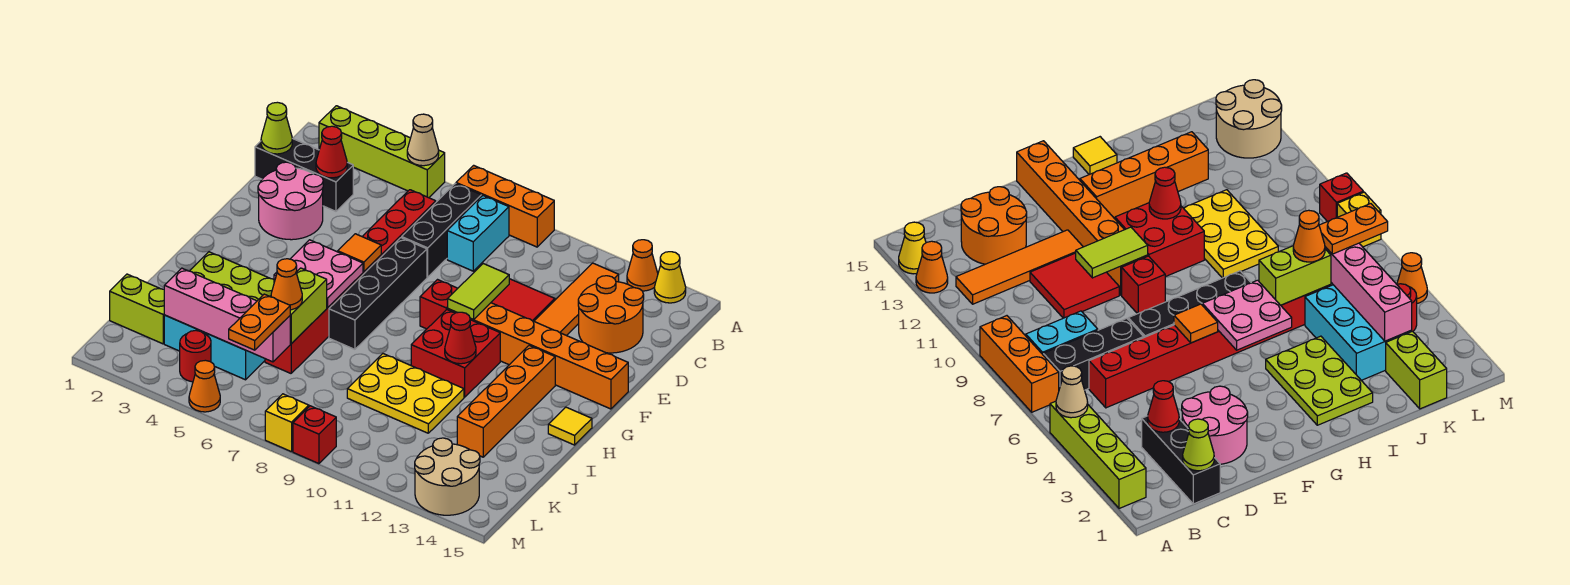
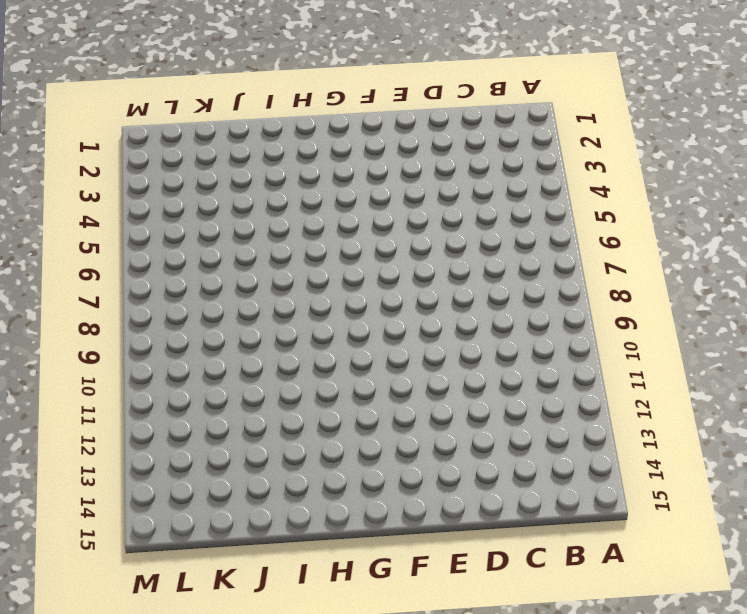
none -> lime brick A2:A5 level 1
none -> orange brick A7:A9 level 1
none -> orange cone A13 level 1
none -> yellow cone A14 level 1

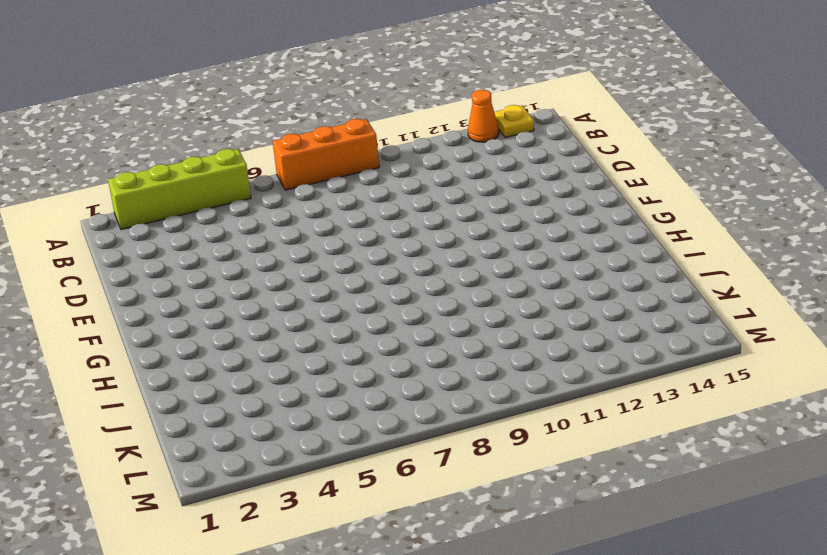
yellow plate A14 level 1 -> yellow cone A14 level 1
none -> black brick B7:D7 level 1
none -> cyan brick B8:C8 level 1
none -> orange tile B12:E12 level 1
none -> black brick C1:C3 level 1

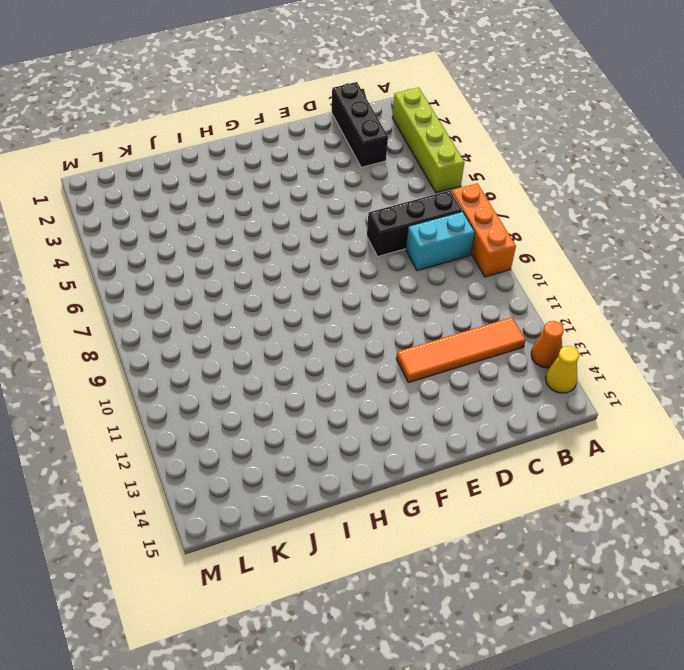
none -> red brick C6:J6 level 1
none -> orange round brick C13:D14 level 1
none -> pink round brick D2:E3 level 1
none -> red tile D10:E11 level 1

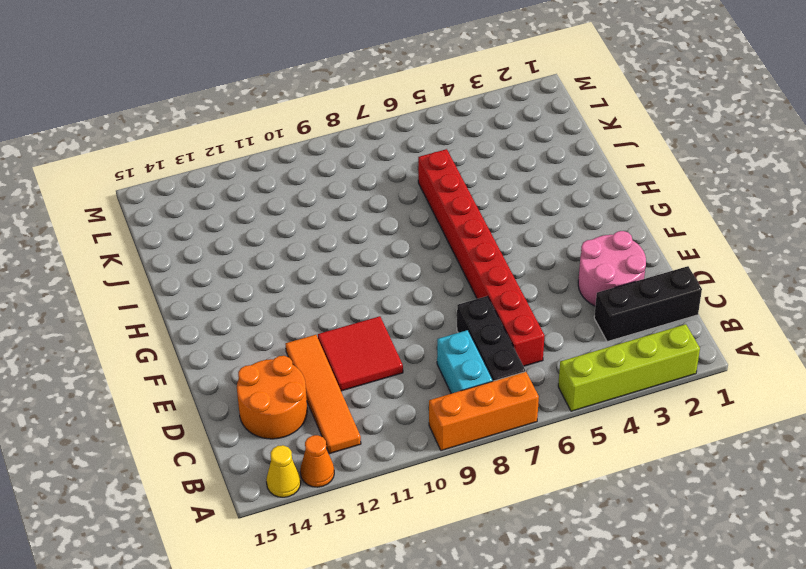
none -> black brick E7:H7 level 1
none -> red brick F9 level 1
none -> orange brick F10:F15 level 1
none -> red brick G10:H11 level 1

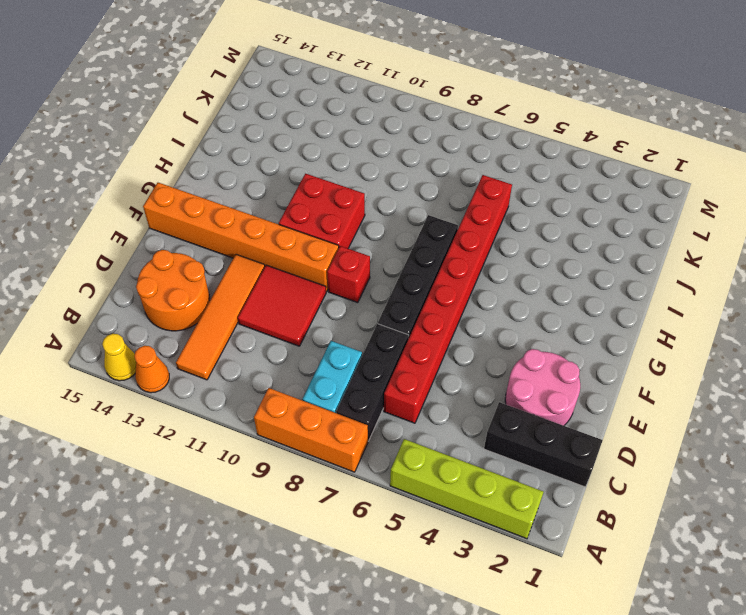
none -> orange brick G13:J13 level 1
none -> lime plate H2:I4 level 1
none -> yellow tile H15 level 1
none -> yellow plate I9:J11 level 1

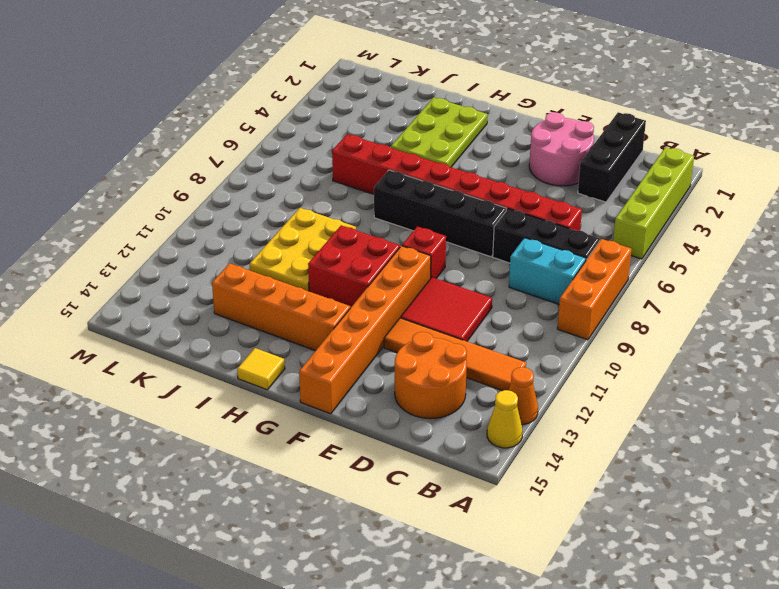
none -> cyan brick J3:K5 level 1
none -> lime brick K1:K2 level 1
none -> red round brick L4 level 1
none -> tan round brick L13:M14 level 1

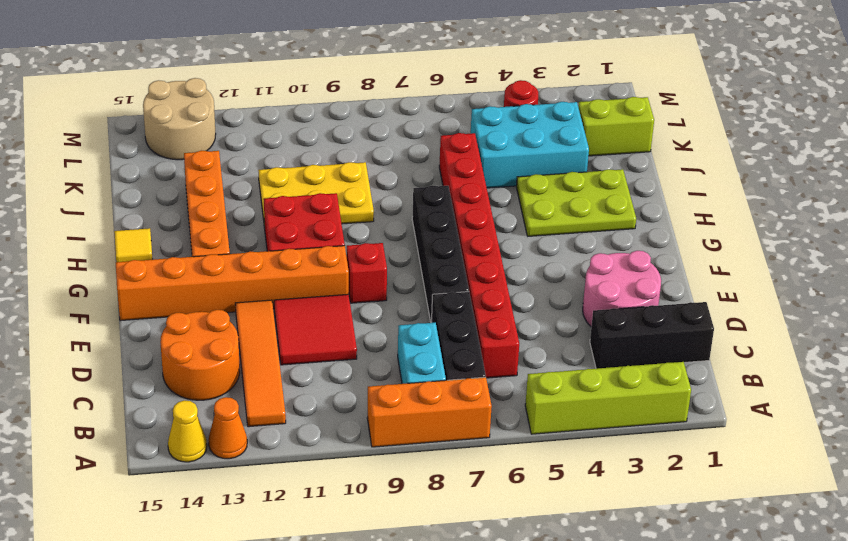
none -> orange cone M5 level 1
none -> yellow brick M8 level 1
none -> red brick M9 level 1
none -> tan cone A5 level 2

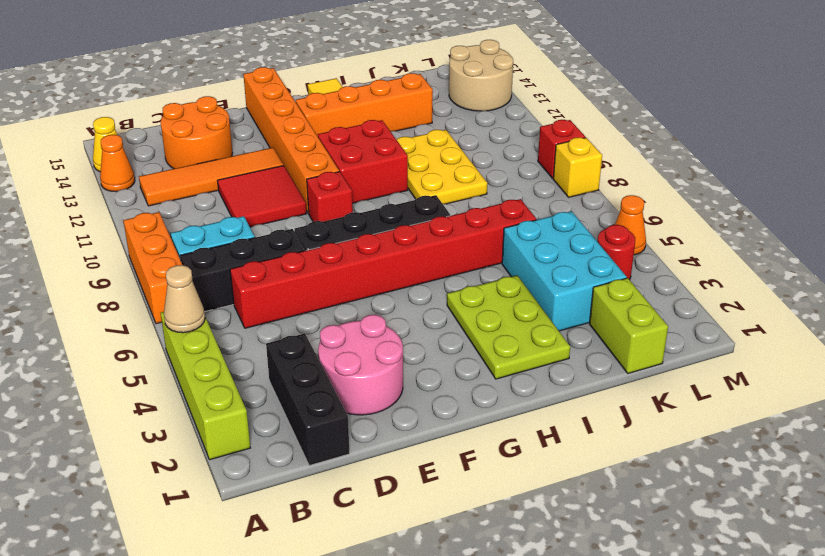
none -> lime cone C1 level 2
none -> red cone C3 level 2
none -> lime tile E10:F10 level 2
none -> orange tile F6 level 2

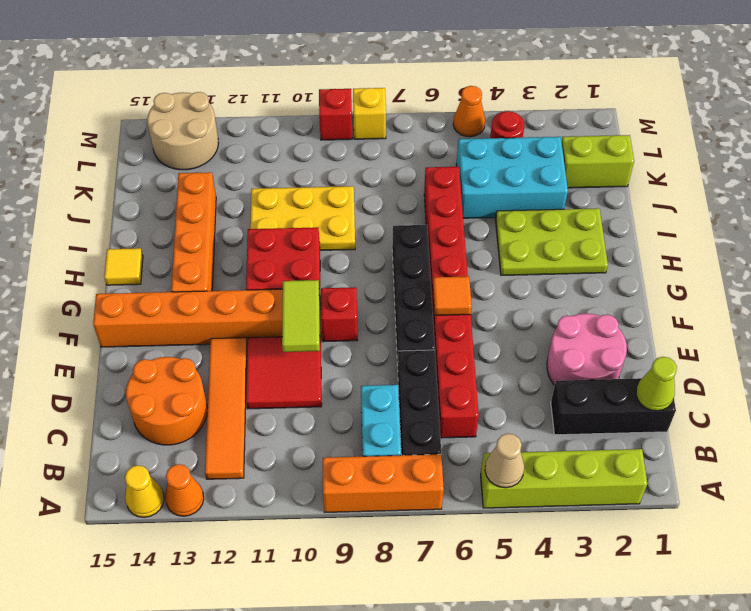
none -> red cone C3 level 2
none -> pink plate G5:H6 level 2
none -> red cone H11 level 2
none -> lime brick I6:J6 level 2

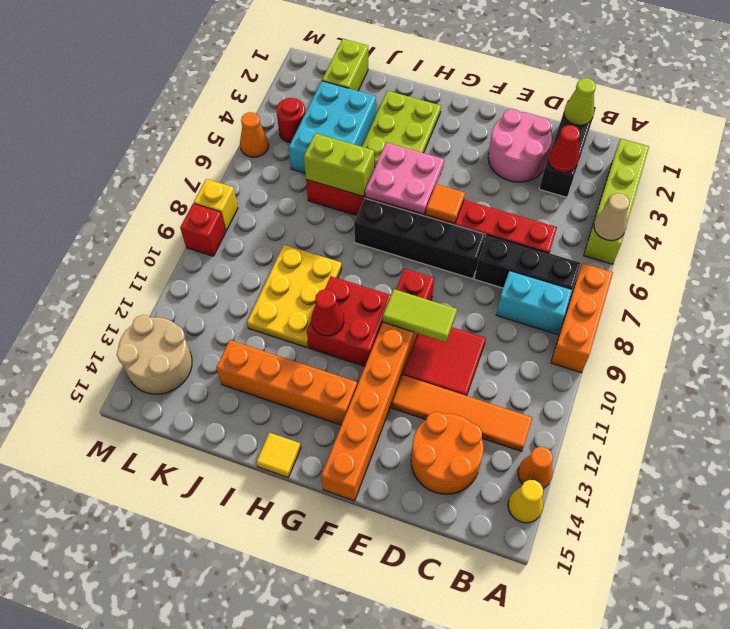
none -> pink brick K3:K6 level 2
none -> orange cone J6 level 3
none -> orange plate K6:L6 level 3

